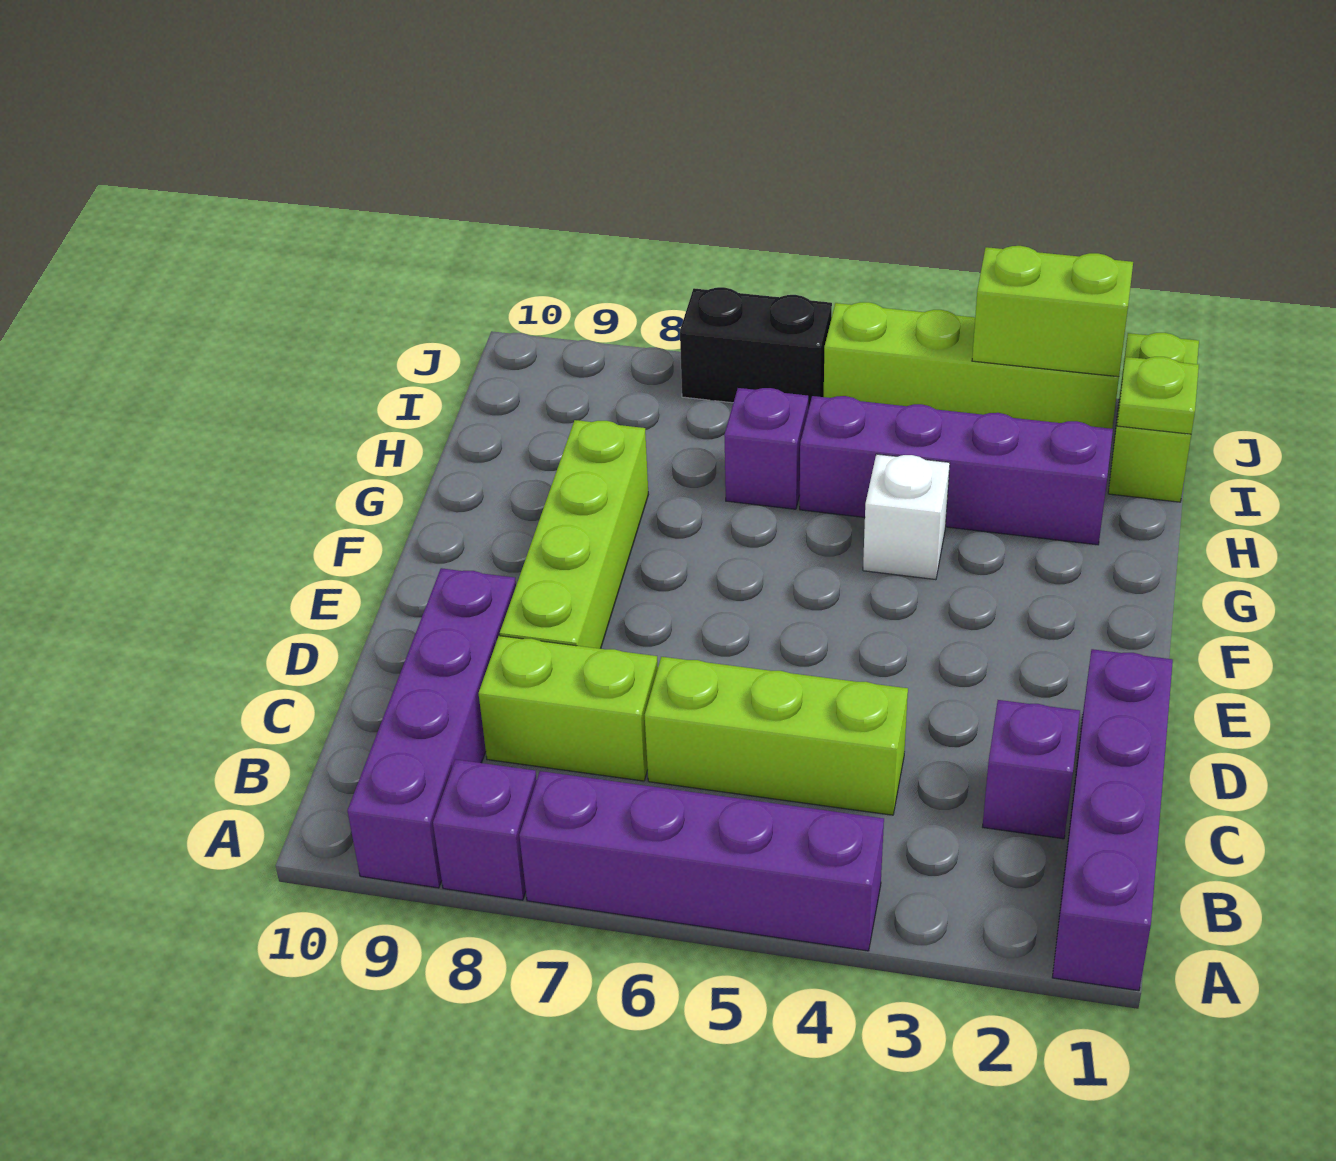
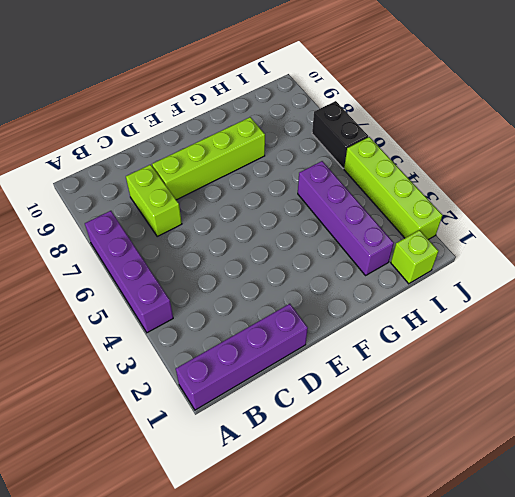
lime brick I1 level 1 -> lime brick I1:J1 level 1
none -> purple brick A8 level 1
none -> purple brick A9:D9 level 1
none -> purple brick C2 level 1

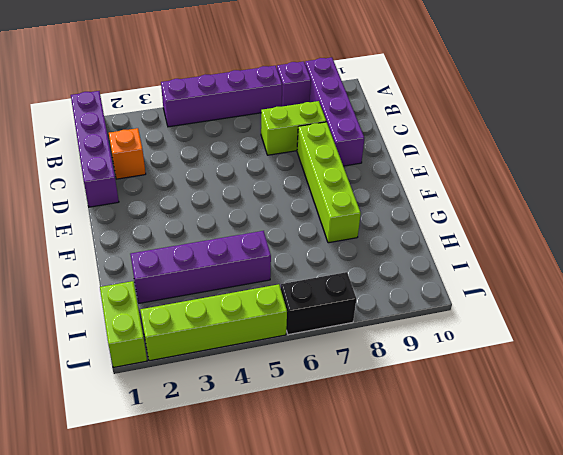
orange brick C2 level 1 -> purple brick C2 level 1
none -> lime brick C4:C6 level 1
none -> white brick G4 level 1
none -> purple brick H6 level 1

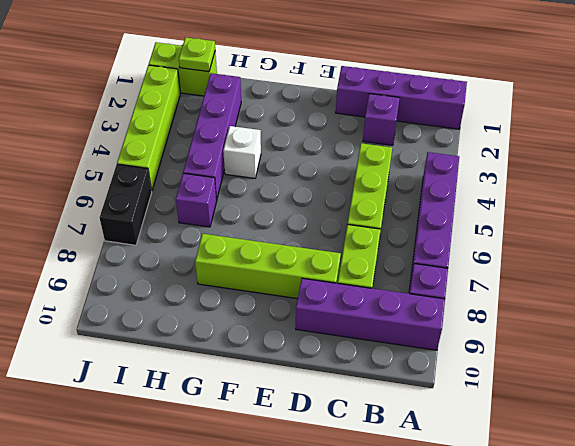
none -> lime brick J2:J3 level 2

